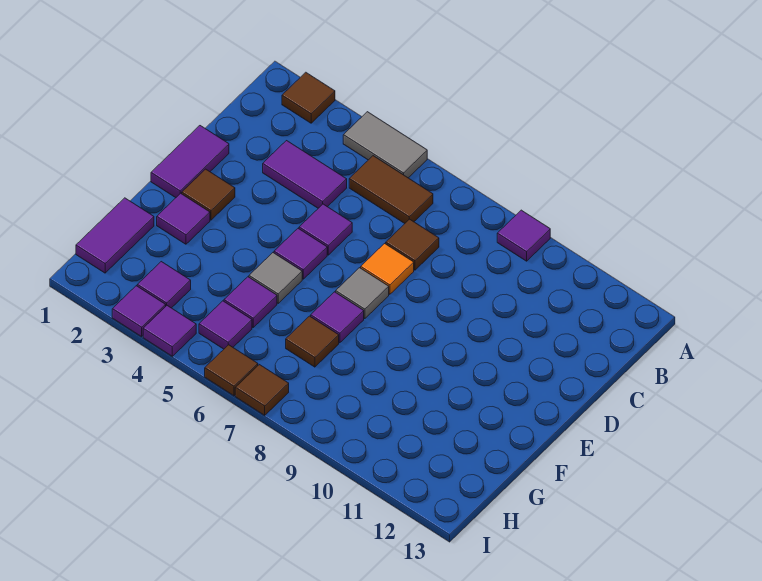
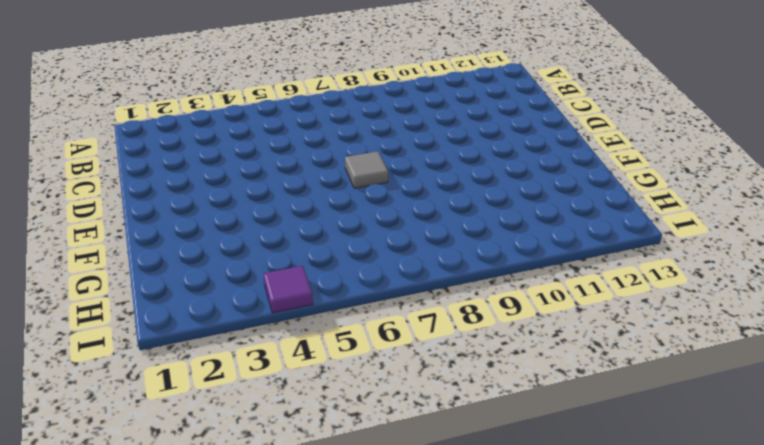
none -> brown tile A2 level 1
none -> grey tile A4:A5 level 1
none -> purple tile A9 level 1

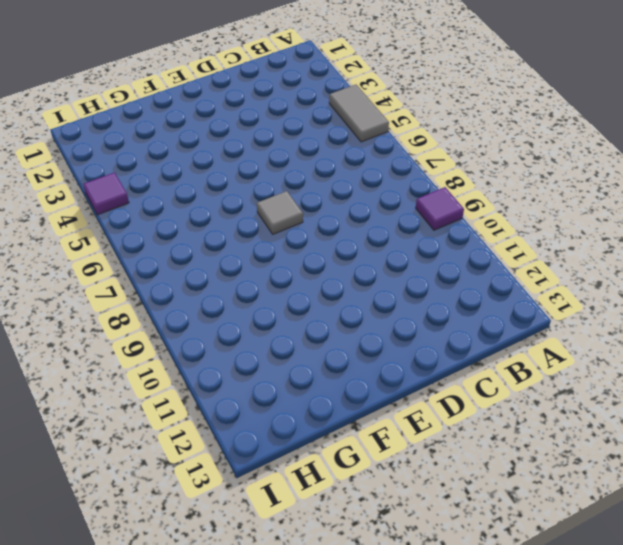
none -> brown tile A2 level 1
none -> brown tile B5:B6 level 1
none -> purple tile C3:C4 level 1

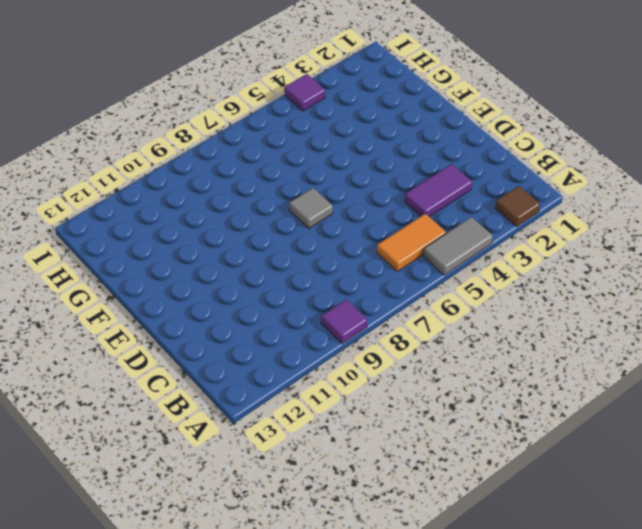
orange tile B5:B6 level 1 -> brown tile B5:B6 level 1
none -> brown tile C7 level 1
none -> purple tile D1:E1 level 1
none -> purple tile D5 level 1

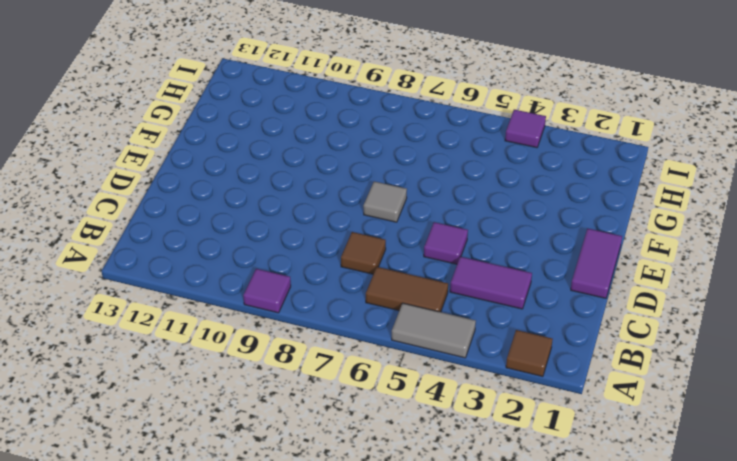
none -> orange tile D7 level 1
none -> brown tile E2 level 1
none -> purple tile E5 level 1

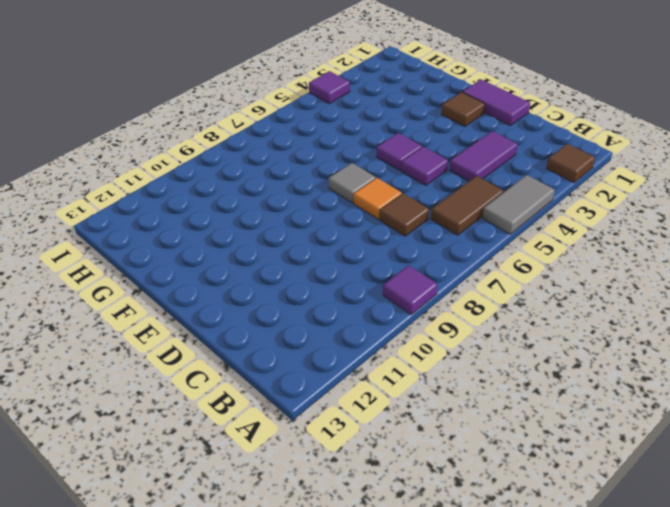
none -> purple tile F2 level 1
none -> grey tile F5 level 1
none -> purple tile F7 level 1

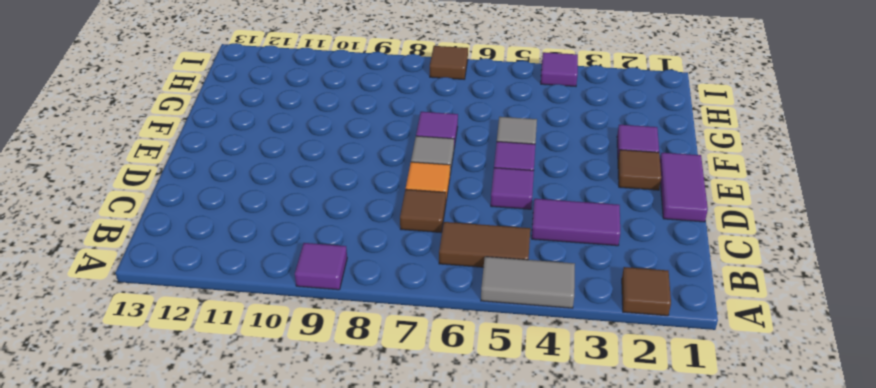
none -> purple tile G1:H1 level 1
none -> purple tile G5 level 1
none -> brown tile G7 level 1

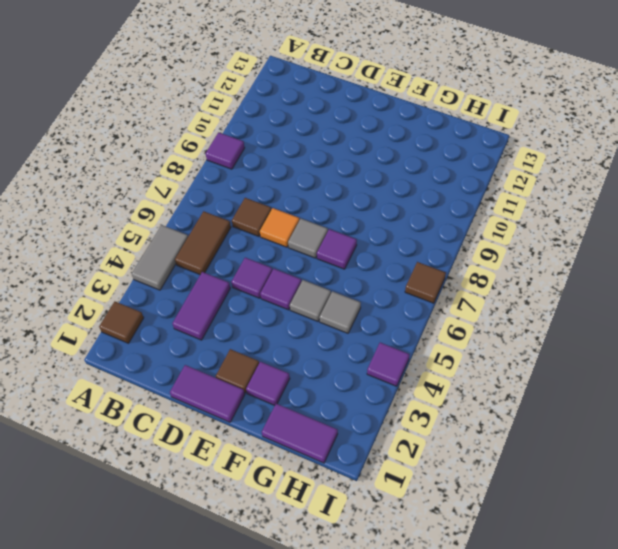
grey tile G5 level 1 -> purple tile G5 level 1
none -> brown tile G7 level 1
none -> purple tile H3 level 1
none -> purple tile H5 level 1

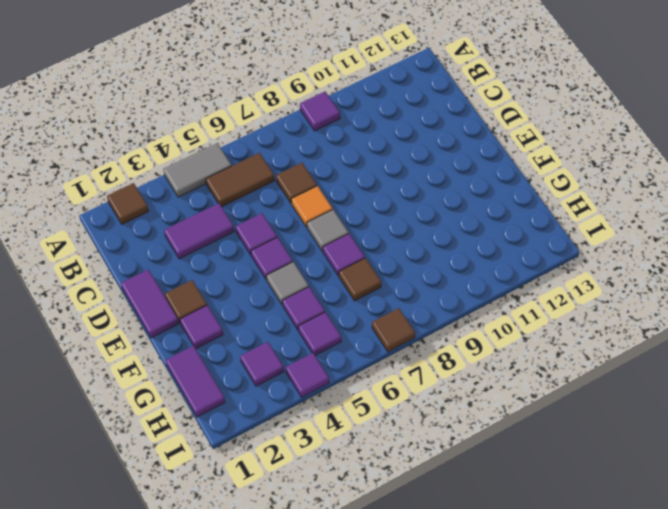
none -> purple tile I3 level 1
none -> brown tile I6 level 1

